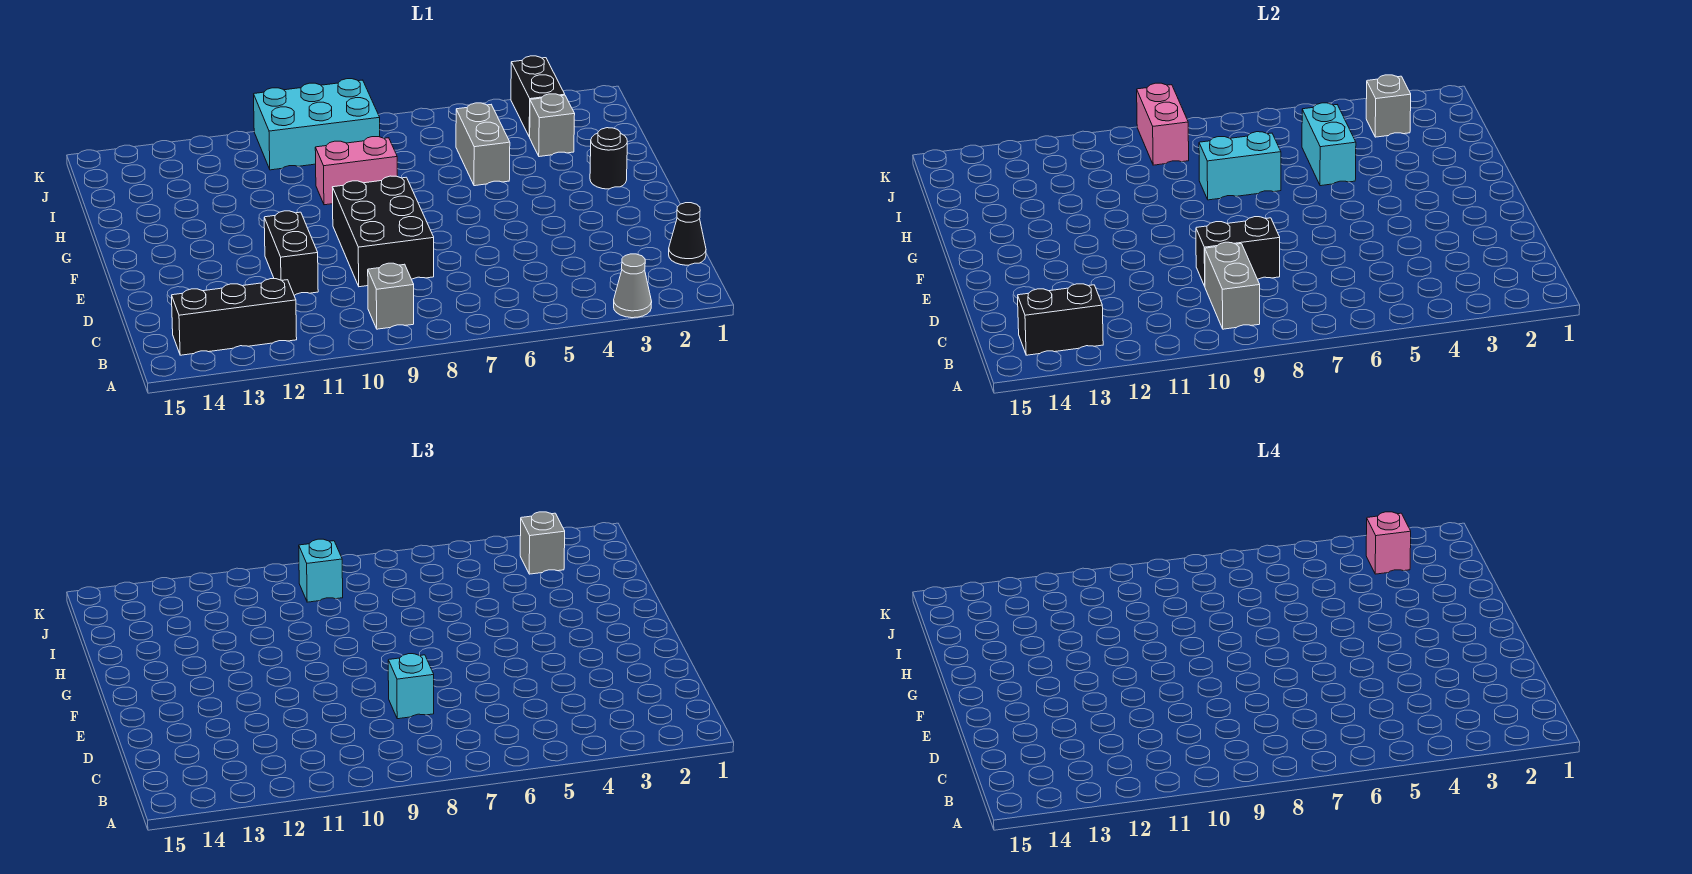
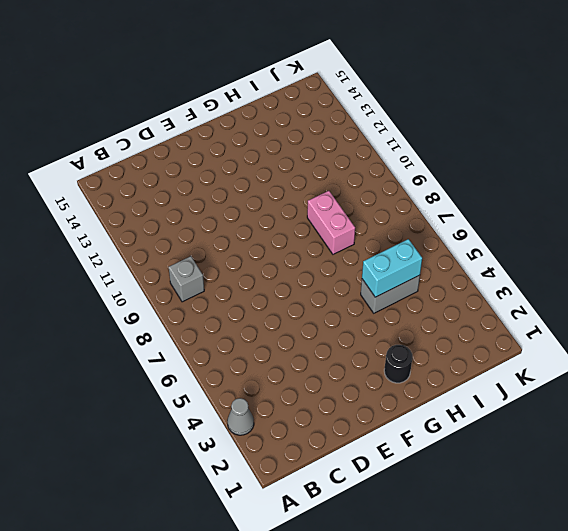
none -> black brick B12:B14 level 1
none -> black cone C1 level 1
none -> black brick D8:F9 level 1

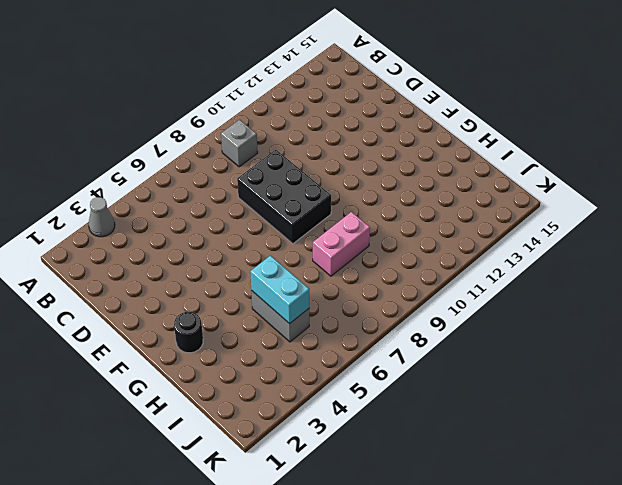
none -> black brick B12:B14 level 1
none -> black cone C1 level 1
none -> black brick D11:E11 level 1

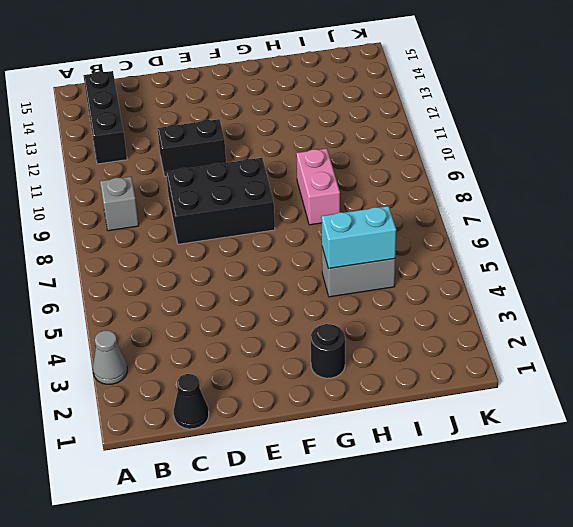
none -> grey brick I3 level 1
none -> black brick J3:K3 level 1
none -> cyan brick J8:K10 level 1

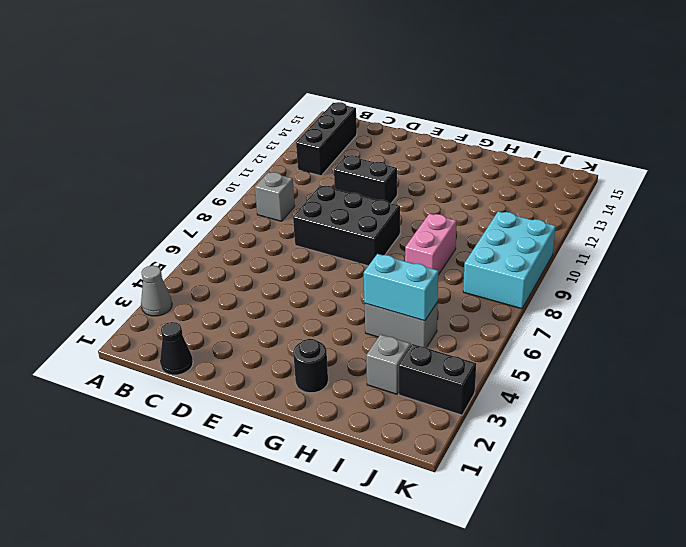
none -> grey brick B9:C9 level 2
none -> black brick B13:B14 level 2
none -> black brick D8:D9 level 2

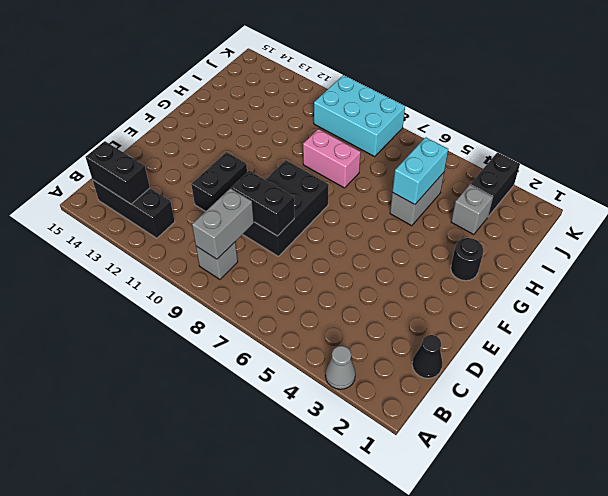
none -> cyan brick H7:H8 level 2
none -> grey brick J3 level 2
none -> pink brick J9:K9 level 2

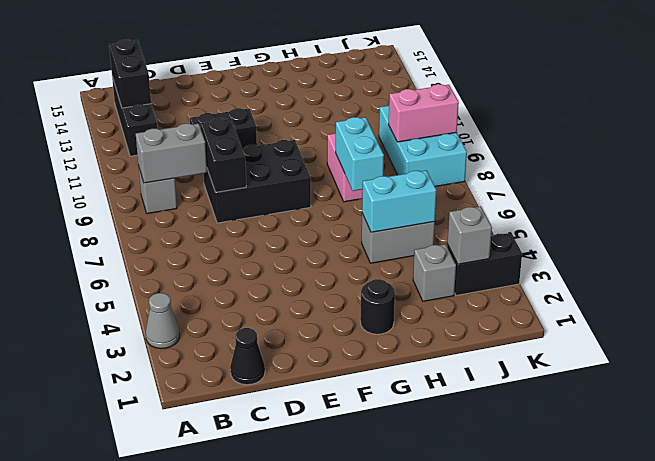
none -> cyan brick D8 level 3
none -> grey brick J3 level 3
none -> cyan brick J9 level 3

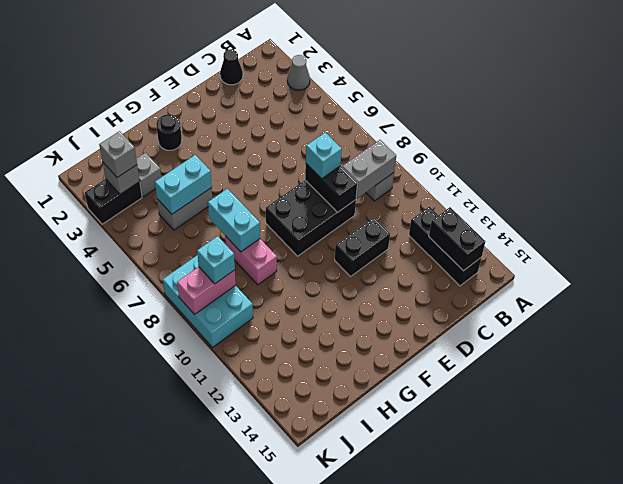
none -> pink brick J3 level 4

